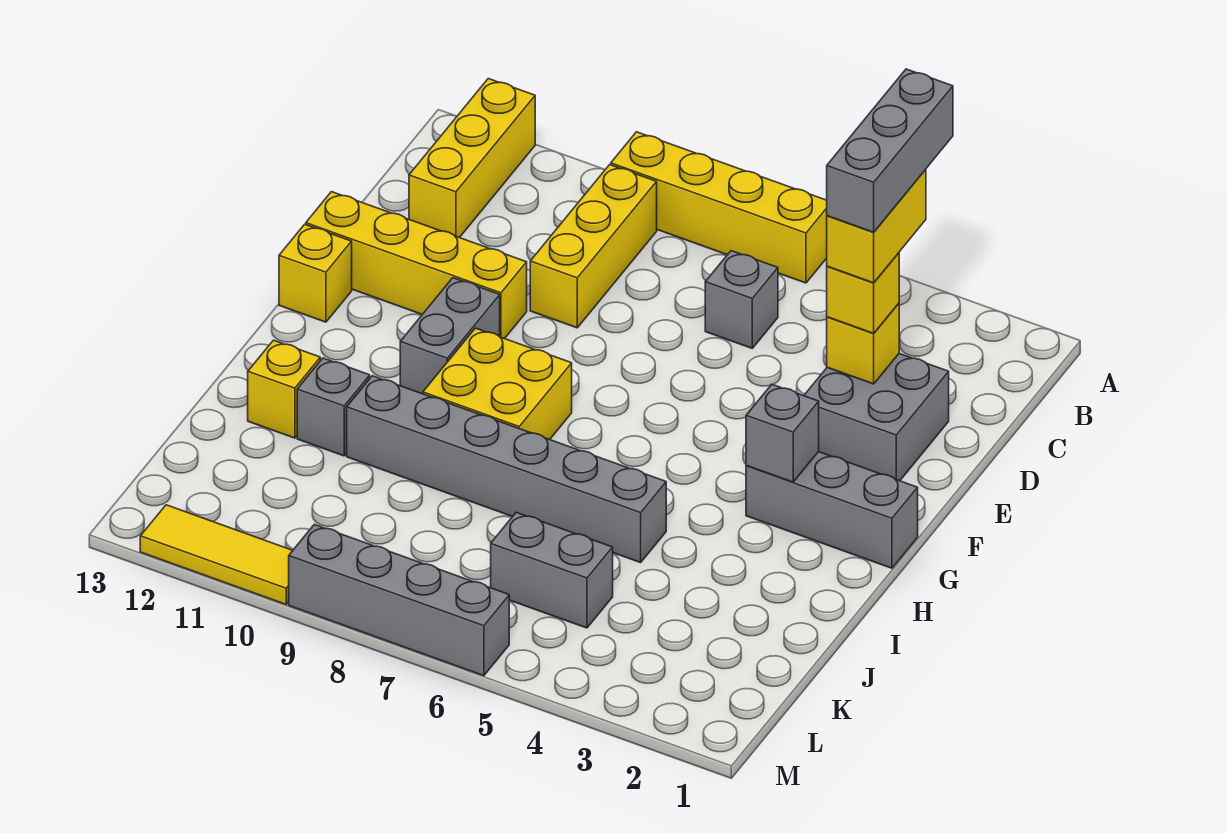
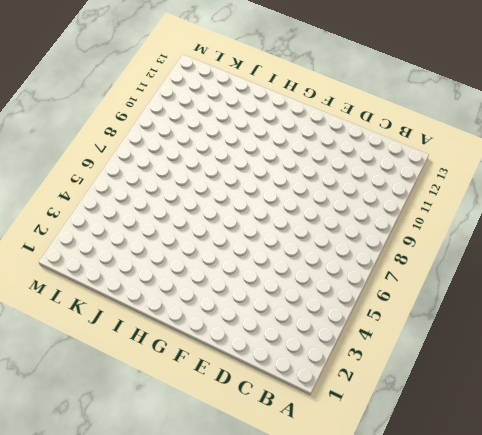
none -> yellow brick A6:A9 level 1
none -> yellow brick A12:C12 level 1
none -> yellow brick B9:D9 level 1

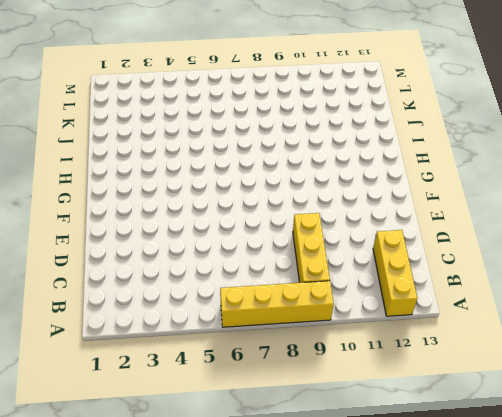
none -> grey brick C6 level 1
none -> grey brick D2:E3 level 1
none -> yellow brick E10:E13 level 1

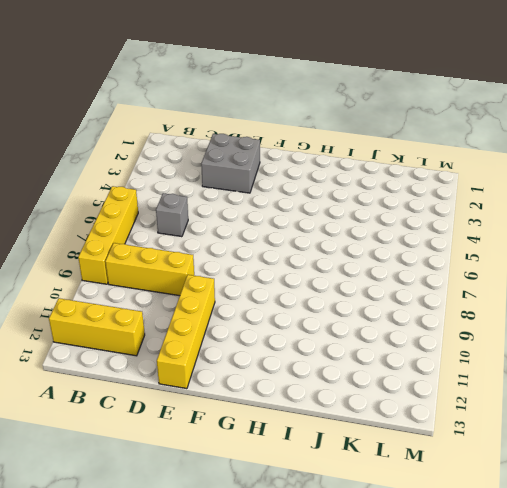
none -> grey brick F10:G10 level 1
none -> yellow brick F13 level 1
none -> grey brick G1:G3 level 1

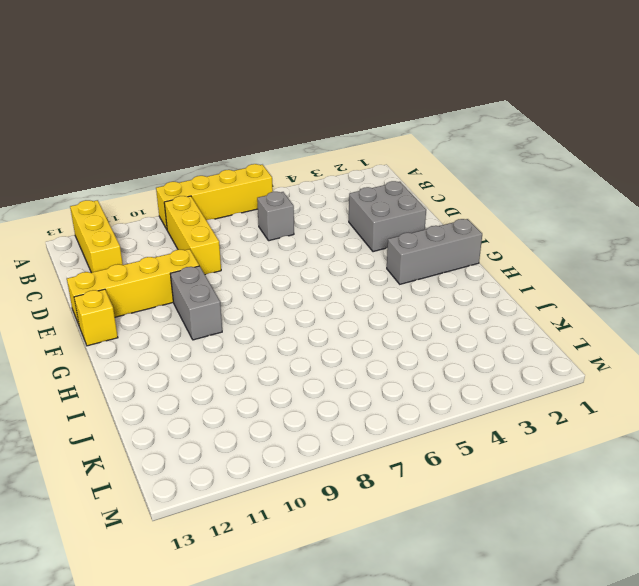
none -> yellow brick G8:H9 level 1
none -> grey brick I5:I10 level 1
none -> grey brick I11 level 1

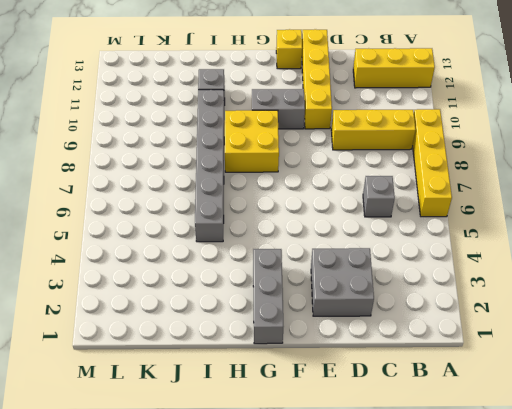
none -> yellow brick I12 level 1
none -> grey brick K5:K6 level 1
none -> grey brick M6:M9 level 1

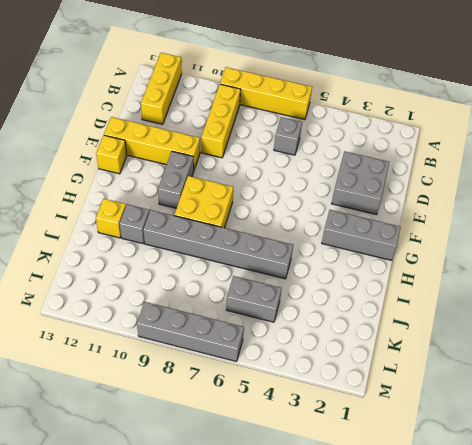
none -> yellow tile M10:M12 level 1
none -> yellow brick D3 level 2
none -> grey brick G3 level 2

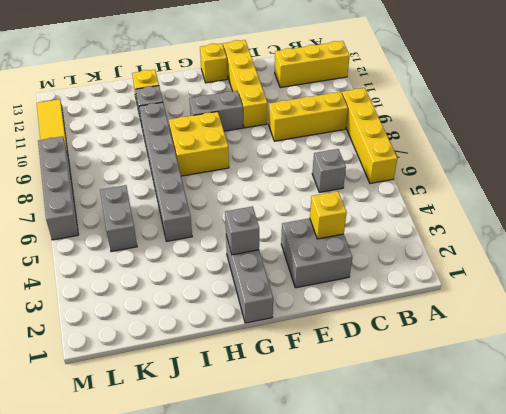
none -> yellow brick D3 level 3
none -> yellow brick C3:D3 level 4
none -> grey brick B3:D3 level 5

